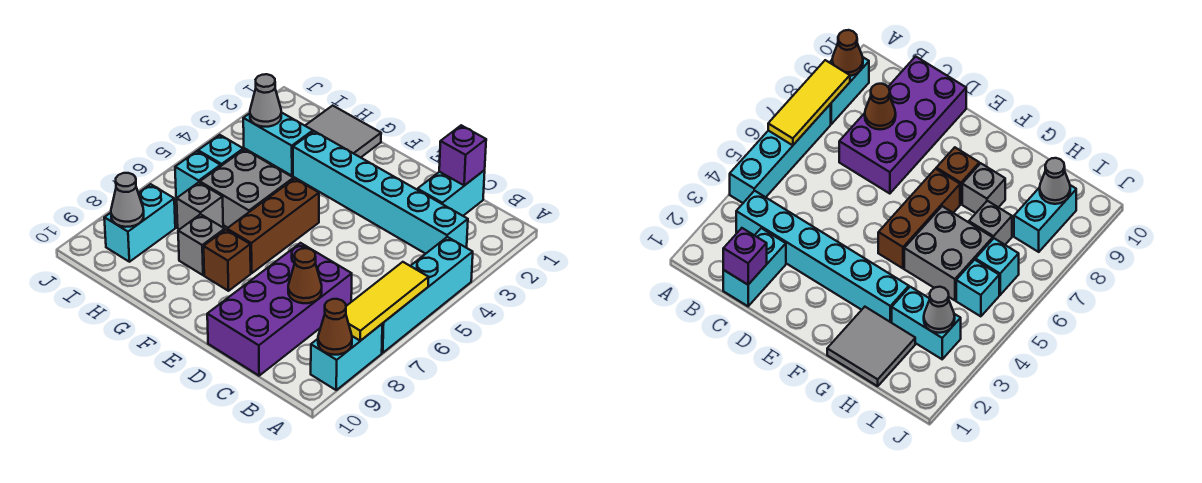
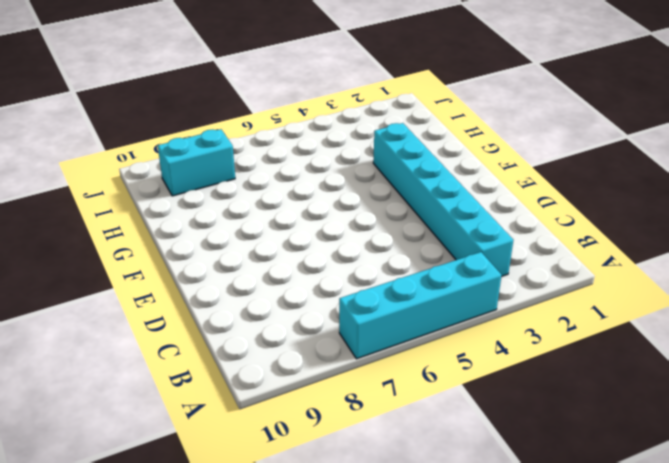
none -> cyan brick A8:A9 level 1
none -> cyan brick C1:C2 level 1
none -> purple brick C7:D10 level 1

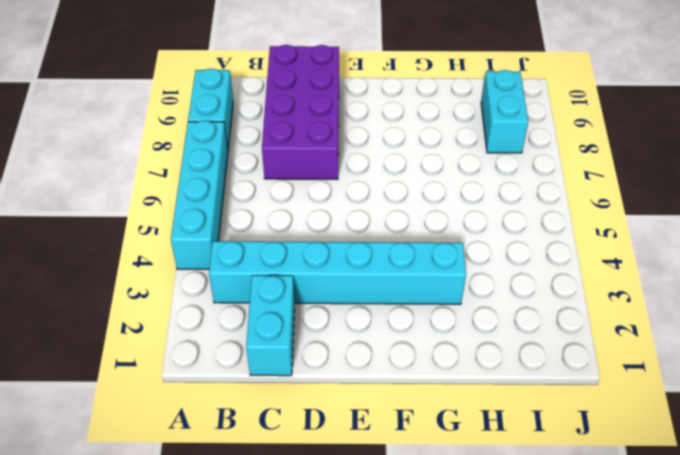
none -> brown brick F5:F7 level 1
none -> brown brick F8 level 1
none -> grey tile G1:H2 level 1

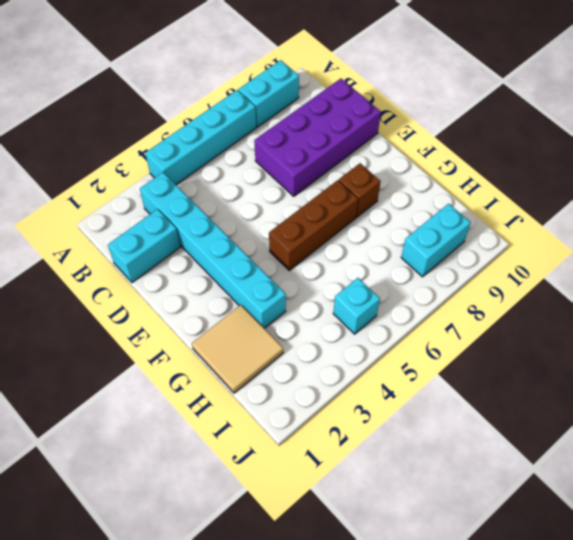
tan tile G1:H2 level 1 -> grey tile G1:H2 level 1
none -> grey brick G5:H6 level 1
none -> grey brick G8 level 1
none -> cyan brick H3:I3 level 1

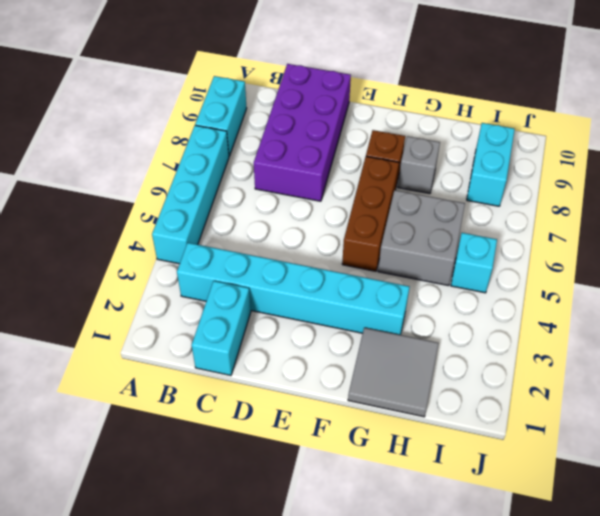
none -> cyan brick H3:I3 level 1
none -> grey brick H7 level 1
none -> cyan brick I6 level 1

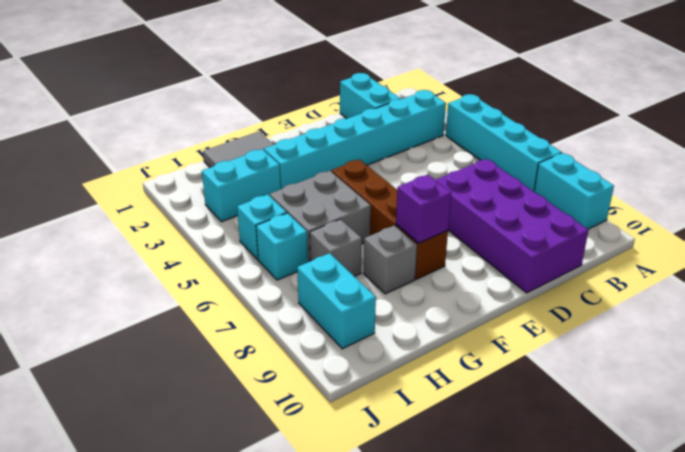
purple brick F8 level 2 -> purple brick C1 level 2
none -> yellow tile A6:A8 level 2
none -> brown cone A9 level 2
none -> brown cone C8 level 2

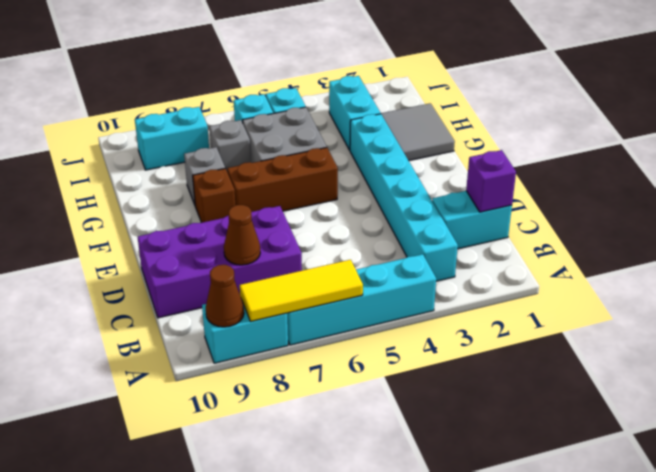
none -> grey cone I3 level 2
none -> grey cone I9 level 2

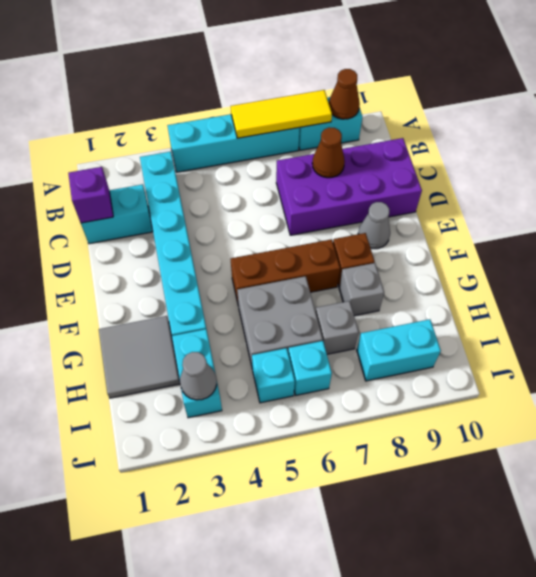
grey cone E9 level 1 -> grey cone I9 level 2

